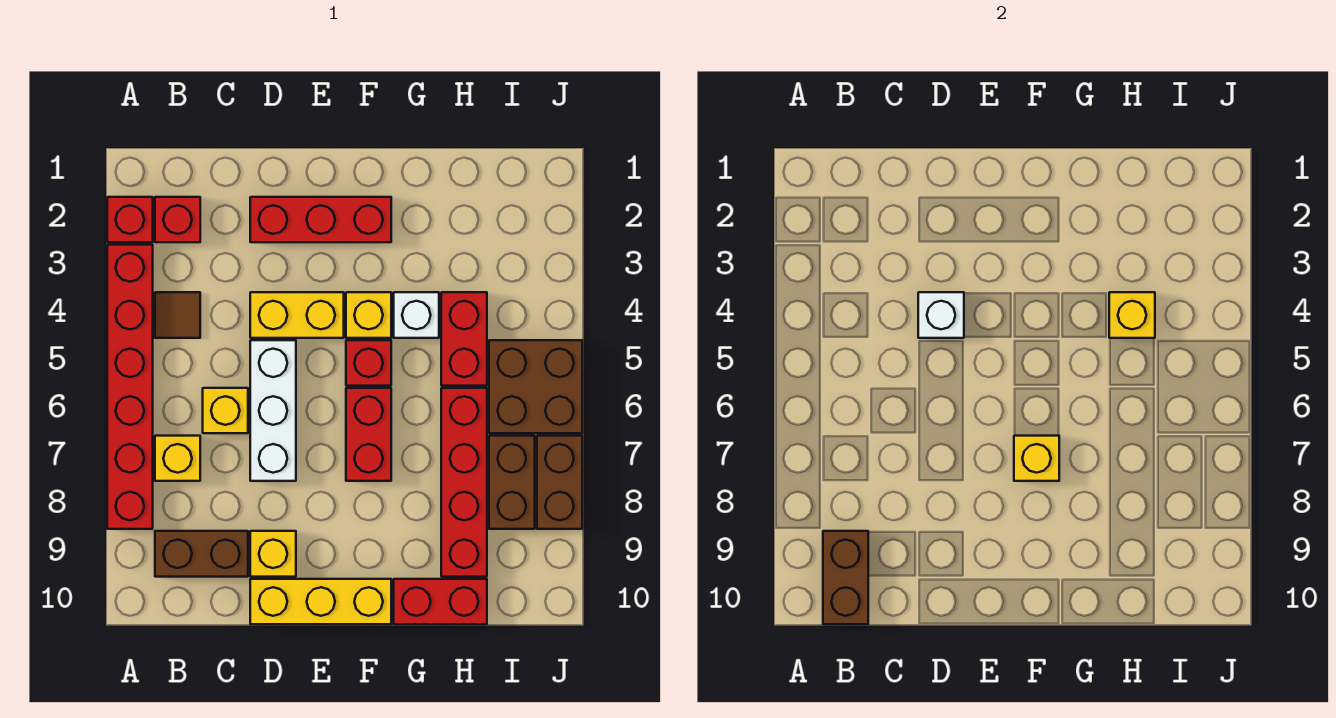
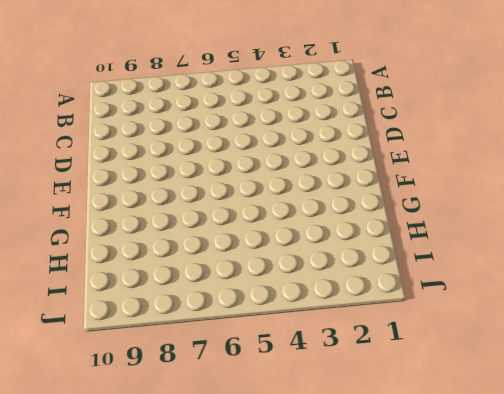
none -> red brick A2 level 1
none -> red brick A3:A8 level 1
none -> red brick B2 level 1

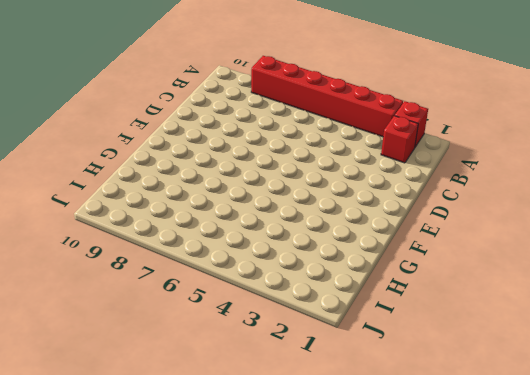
none -> brown tile B4 level 1
none -> yellow brick B7 level 1
none -> brown brick B9:C9 level 1

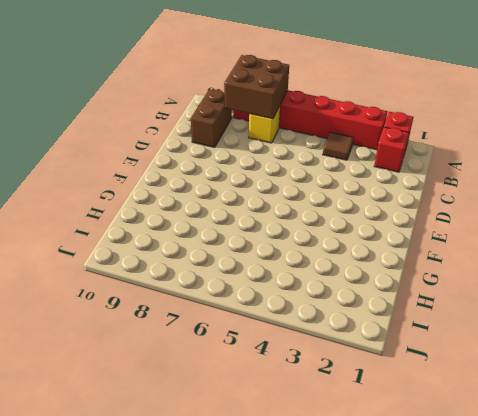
brown brick A7:B8 level 2 -> brown brick I5:J6 level 1
none -> yellow brick C6 level 1
none -> red brick D2:F2 level 1
none -> yellow brick D4:E4 level 1

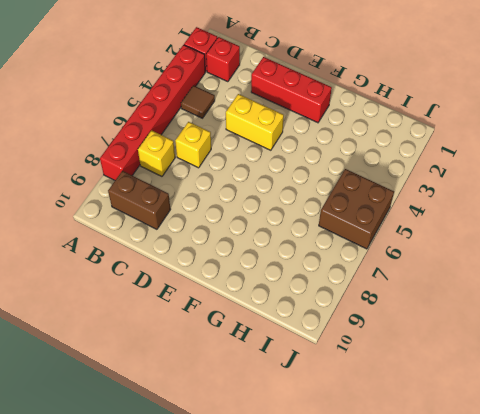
none -> white brick D5:D7 level 1
none -> yellow brick D9 level 1
none -> yellow brick D10:F10 level 1

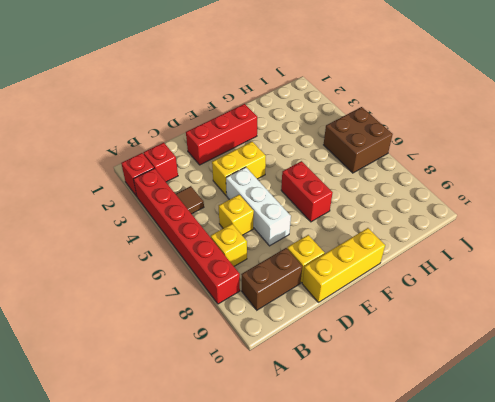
none -> yellow brick F4 level 1
none -> red brick F5 level 1
none -> white brick G4 level 1

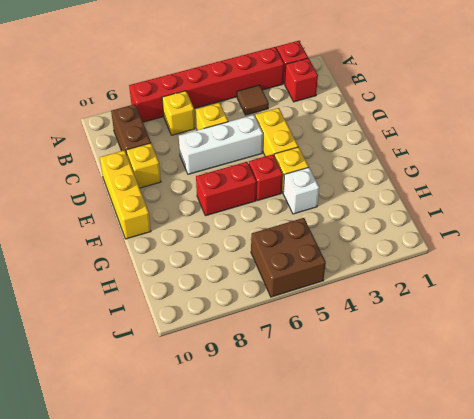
none -> red brick D2:F2 level 1
none -> red brick G10:H10 level 1
none -> red brick H4:H5 level 1

